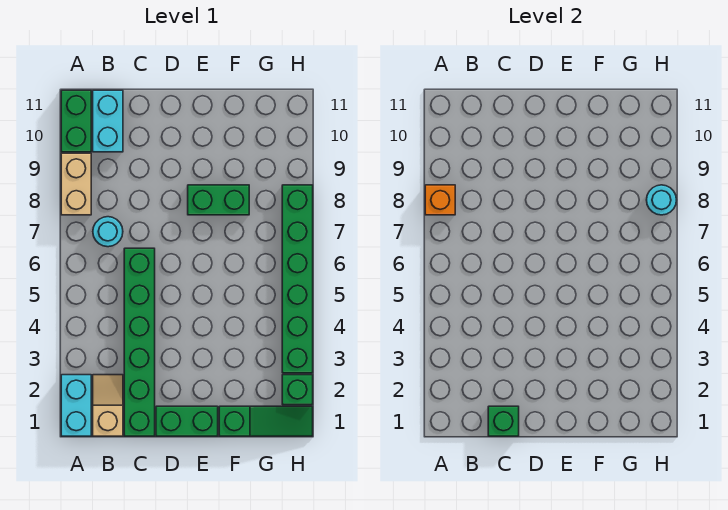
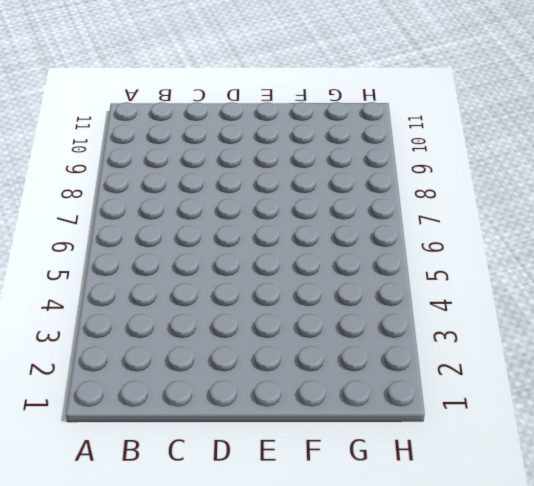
none -> cyan brick A1:A2 level 1
none -> tan brick A8:A9 level 1
none -> green brick A10:A11 level 1

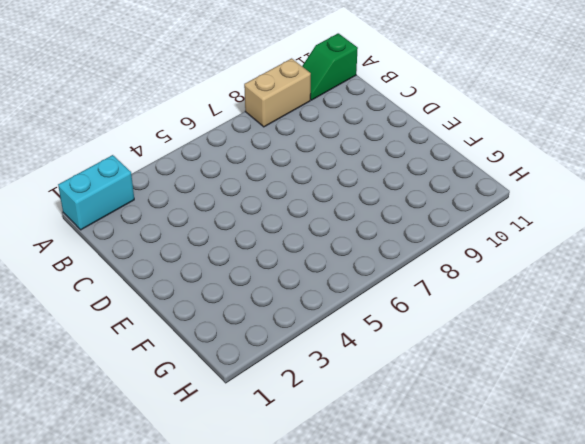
green slope A10:A11 level 1 top 11 -> green brick A10:A11 level 1
none -> tan slope B1:B2 level 1 top 1
none -> cyan round brick B7 level 1
none -> cyan brick B10:B11 level 1

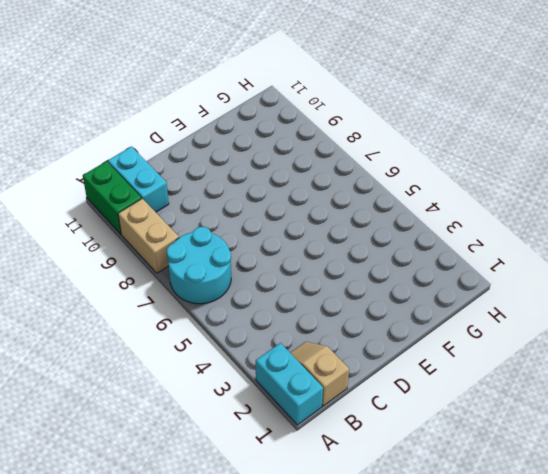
cyan round brick A6:B7 level 1 -> cyan round brick B7 level 1
none -> green brick C1:C6 level 1
none -> green brick D1:E1 level 1
none -> green brick E8:F8 level 1

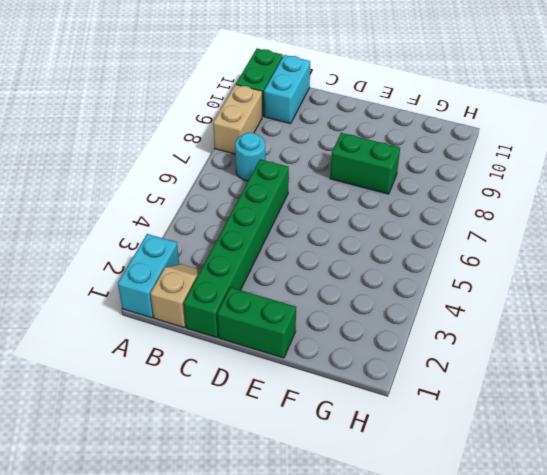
none -> green slope F1:H1 level 1 top F
none -> green brick H2 level 1
none -> green brick H3:H8 level 1

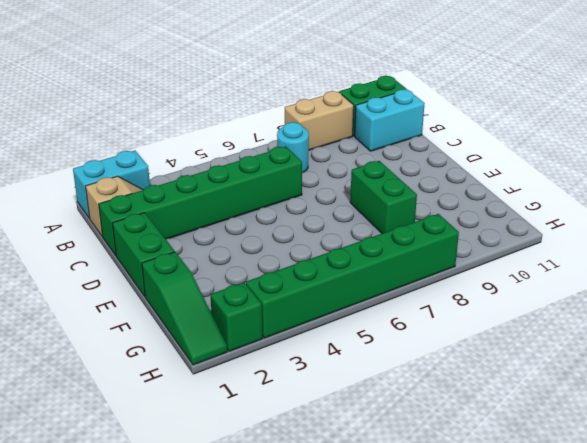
none -> orange brick A8 level 2
none -> green brick C1 level 2
none -> cyan round brick H8 level 2

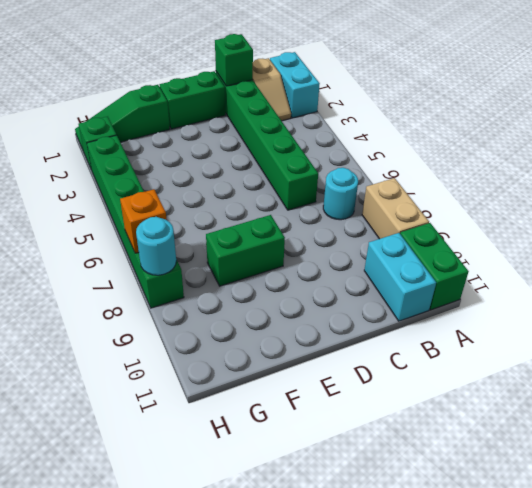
orange brick H7 level 2 -> orange brick A8 level 2

